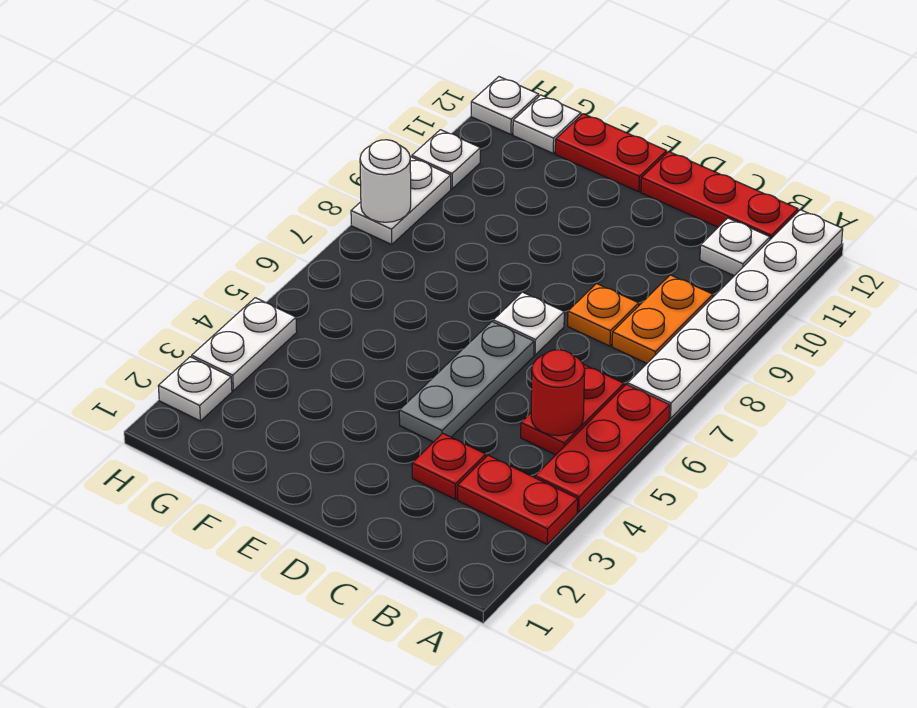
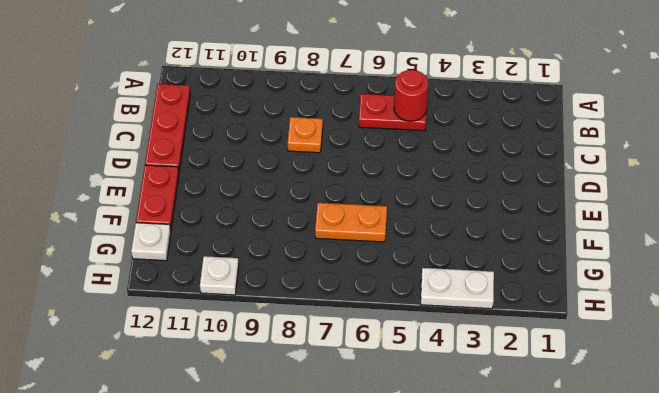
orange plate F6:F7 level 1 -> orange plate B8:B9 level 1
none -> red plate A3:B3 level 1
none -> red plate A4:A6 level 1
none -> white plate A7:A12 level 1

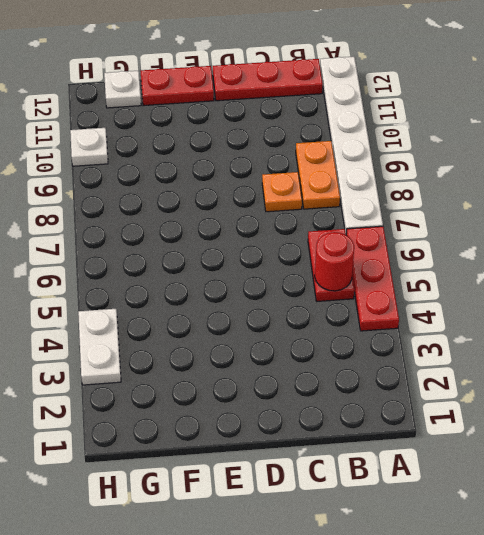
none -> red plate A3:B3 level 1
none -> white plate B11 level 1
none -> red plate C3 level 1

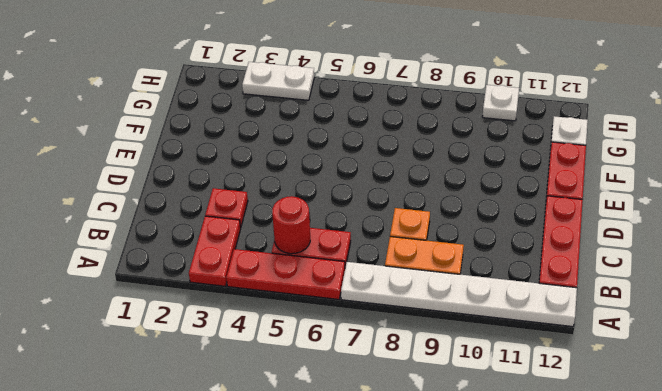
none -> white plate B11 level 1
none -> grey plate D4:D6 level 1
none -> white plate D7 level 1

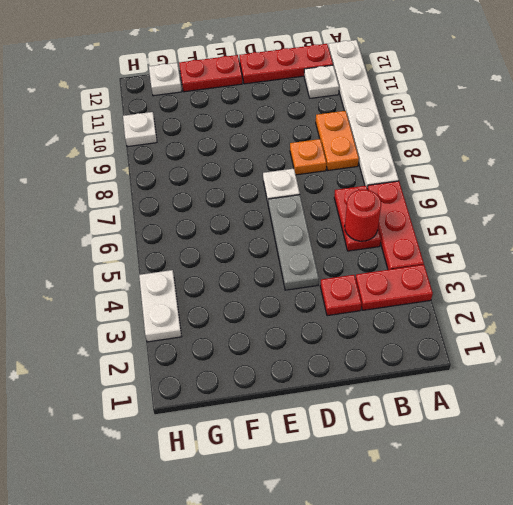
none -> white plate H2 level 1
none -> white plate H8:H9 level 1
none -> white plate H12 level 1

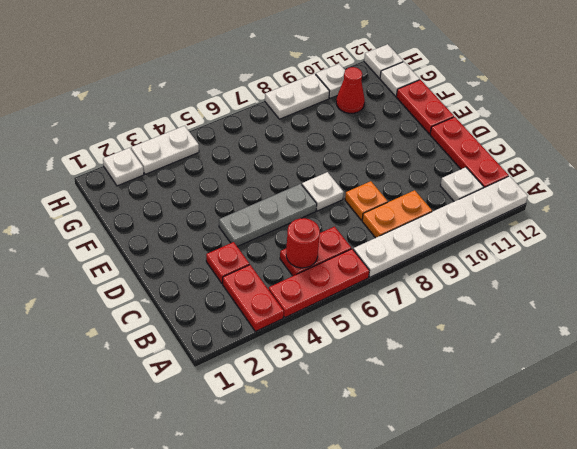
red cone G10 level 1 -> none
none -> white round brick H8 level 2

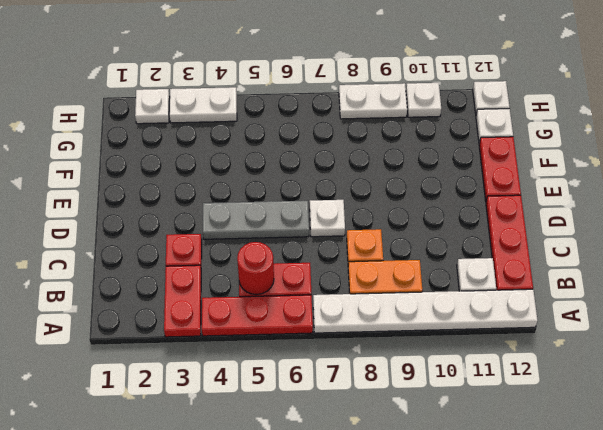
none -> white round brick H8 level 2

